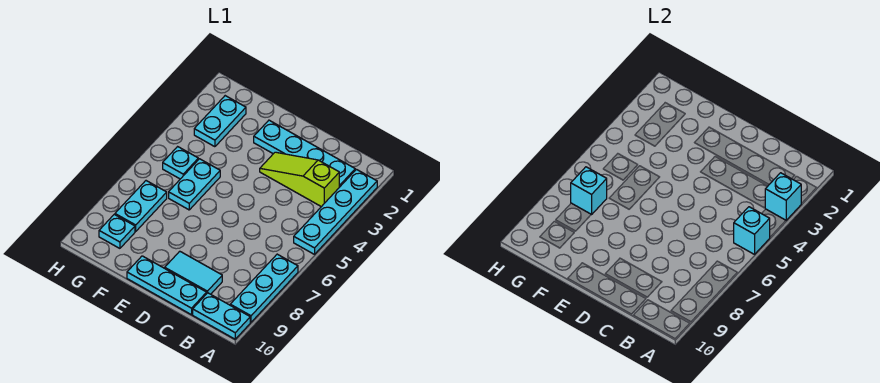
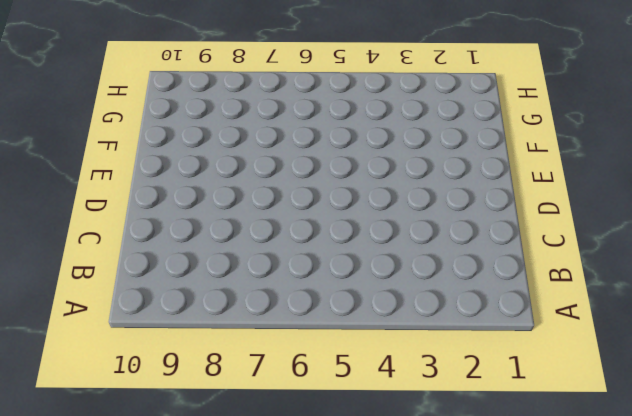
none -> cyan plate A2:A5 level 1
none -> cyan plate A7:A9 level 1
none -> cyan plate A10:B10 level 1

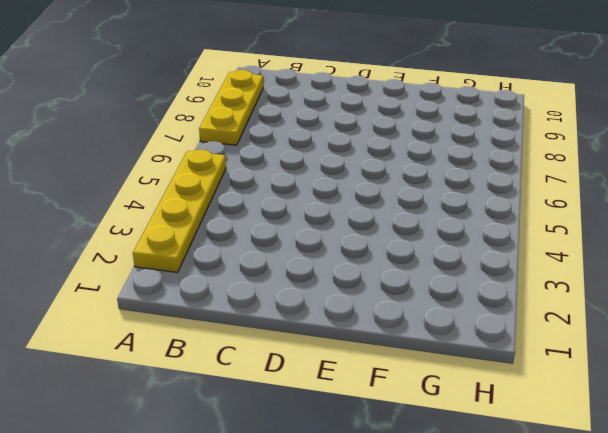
yellow plate A2:A5 level 1 -> cyan plate A2:A5 level 1
yellow plate A7:A9 level 1 -> cyan plate A7:A9 level 1
none -> cyan plate A10:B10 level 1
none -> cyan plate B2:E2 level 1
none -> lime slope B3:D3 level 1 top B

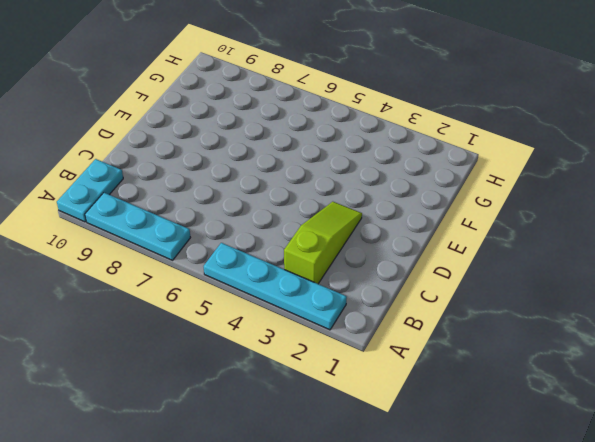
none -> cyan plate B2:E2 level 1
none -> cyan tile C9:D9 level 1
none -> cyan plate C10:E10 level 1

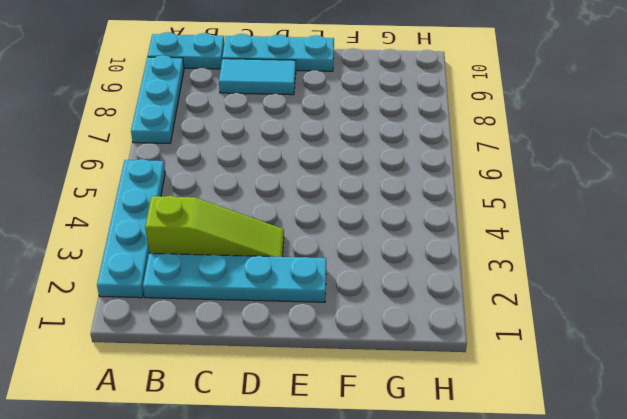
none -> cyan plate F5:F6 level 1
none -> cyan plate G2:G3 level 1
none -> cyan plate G5 level 1

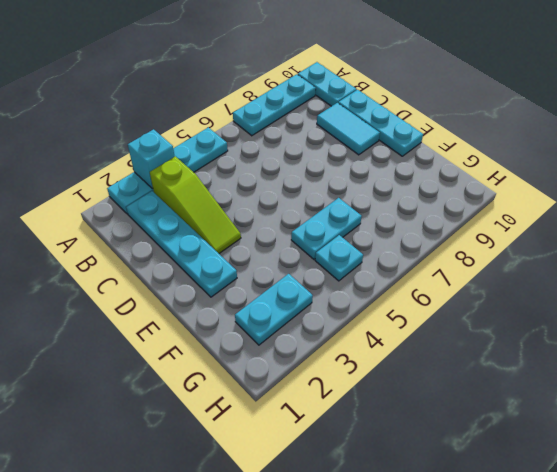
none -> cyan plate G7:G8 level 1
none -> cyan plate G9 level 1
none -> cyan brick A5 level 2

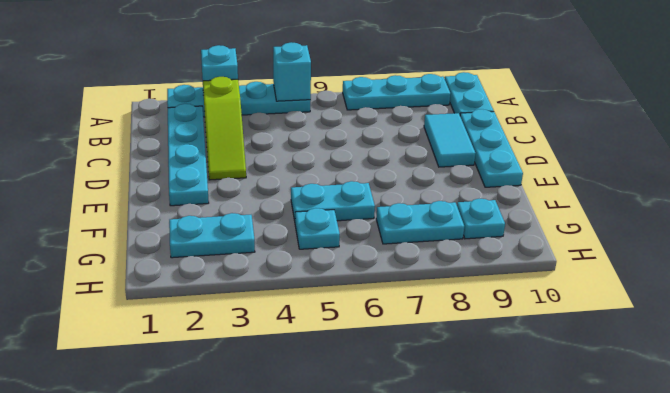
none -> cyan brick G7 level 2

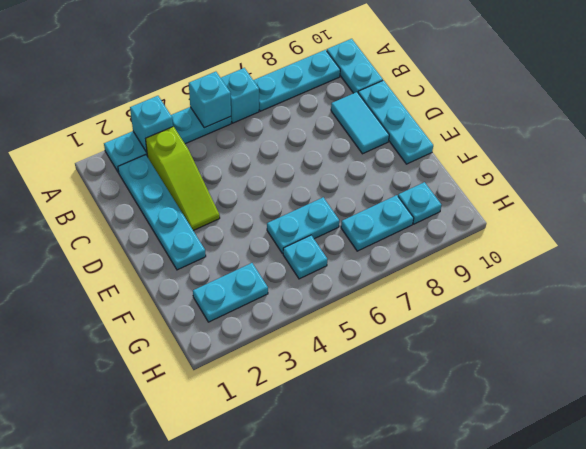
cyan brick A6 level 1 -> cyan brick G7 level 2

